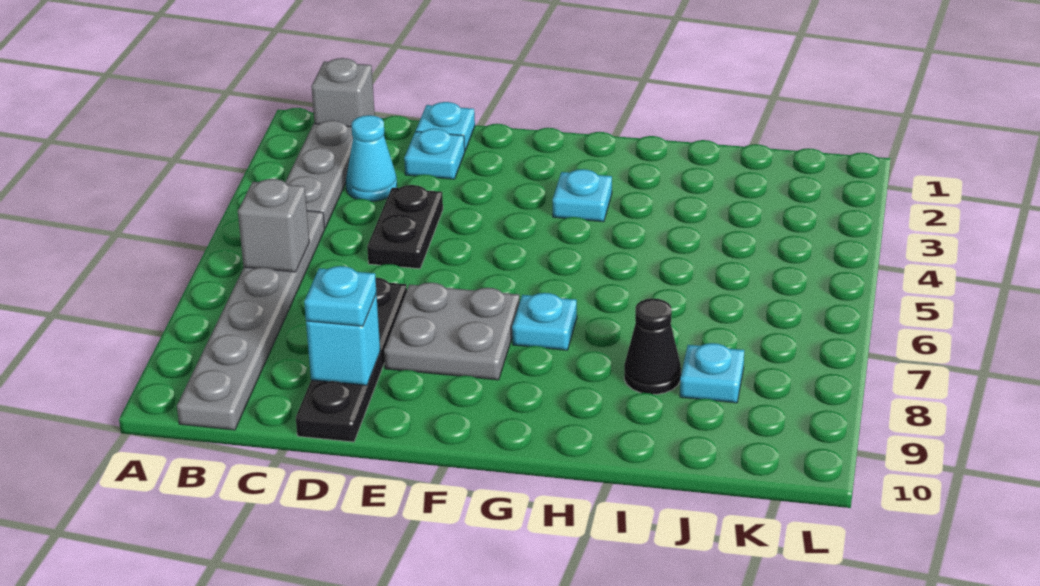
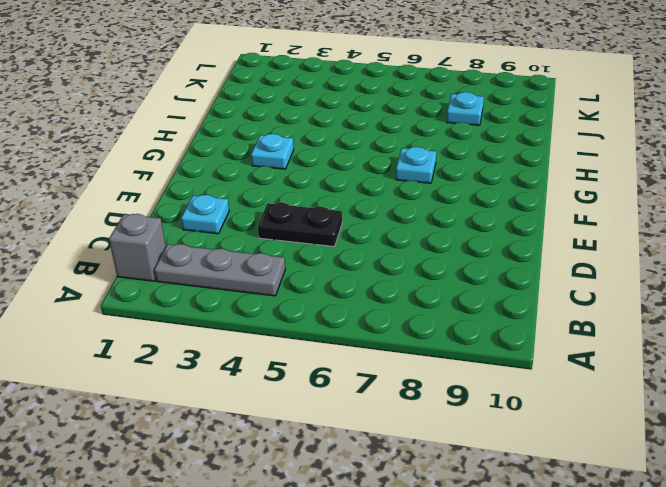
none -> grey plate B5:B10 level 1
none -> cyan cone C3 level 1
none -> cyan plate D1 level 1

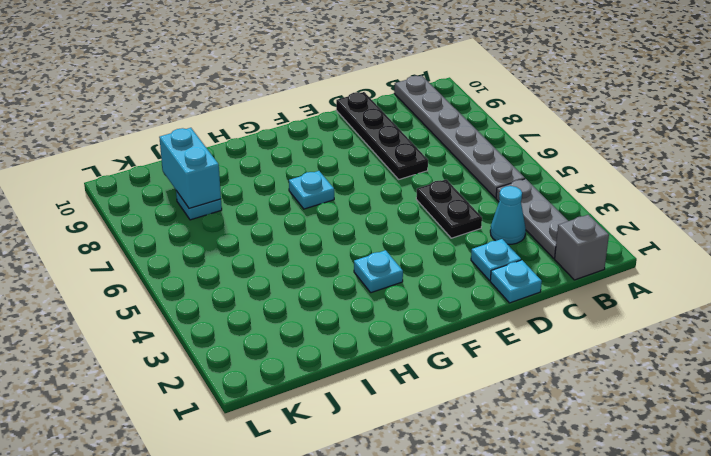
cyan brick J8:J9 level 2 -> none
none -> grey plate E7:F8 level 1
none -> black cone I8 level 1
none -> grey brick B6 level 2

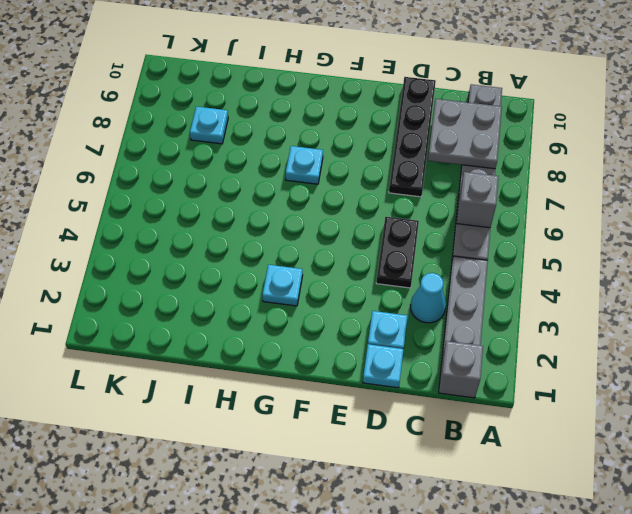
grey plate B8:C9 level 2 -> grey plate E7:F8 level 1
none -> black cone I8 level 1
none -> cyan brick D9 level 2
none -> cyan plate D9 level 3

